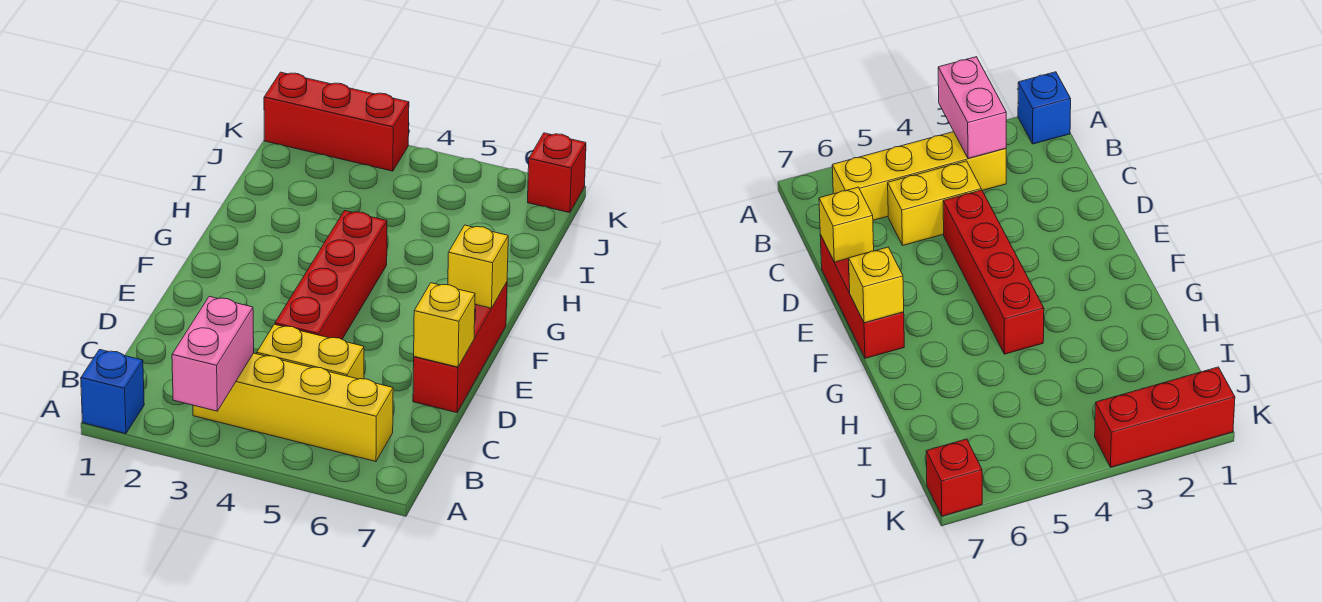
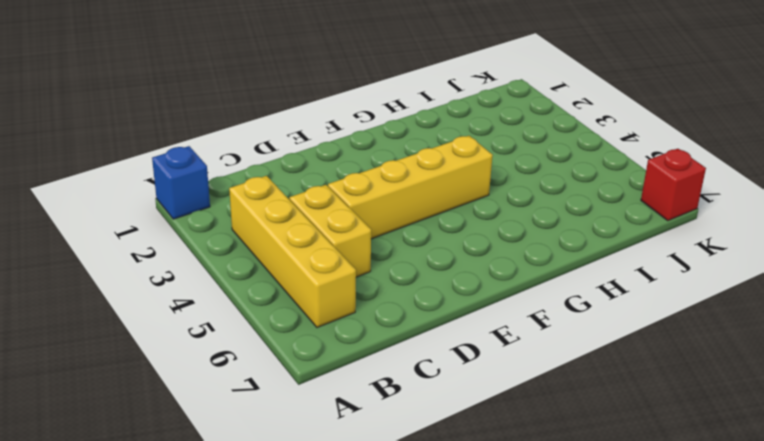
yellow brick D4:G4 level 1 -> red brick D4:G4 level 1
none -> red brick D7:F7 level 1
none -> red brick K1:K3 level 1

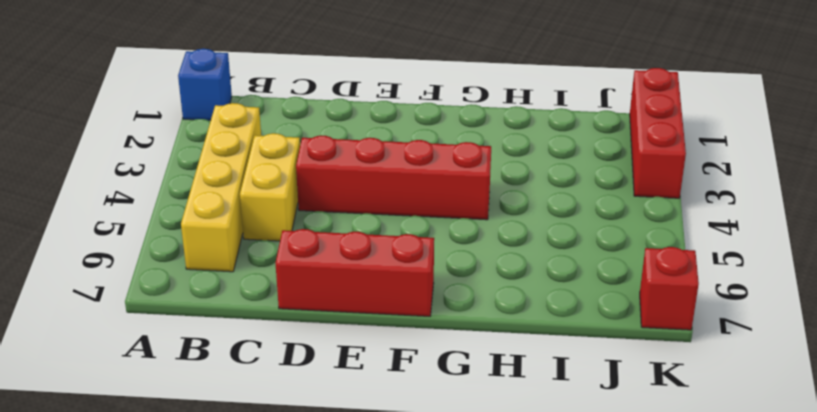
none -> pink brick A3:B3 level 2
none -> yellow brick D7 level 2

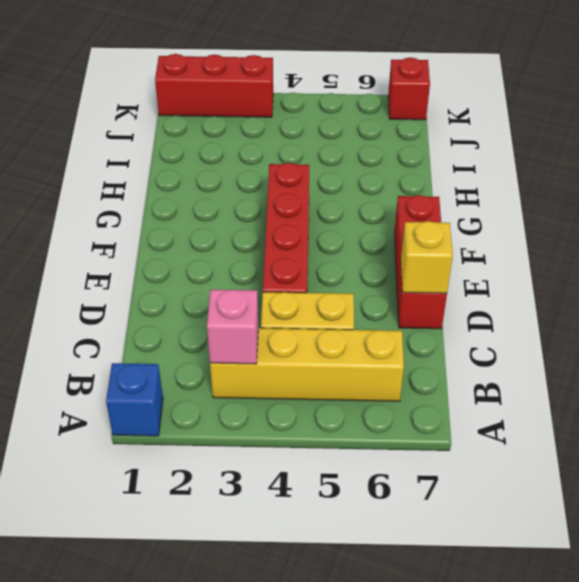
pink brick B3 level 2 -> pink brick A3:B3 level 2
none -> yellow brick F7 level 2

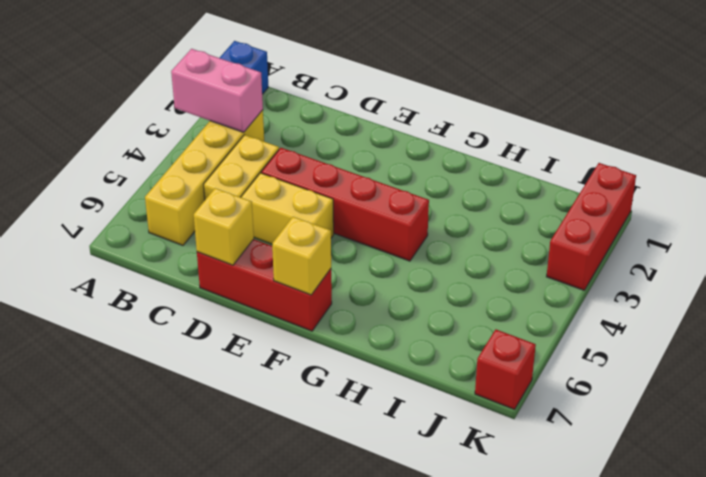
yellow brick D5:E5 level 1 -> none

